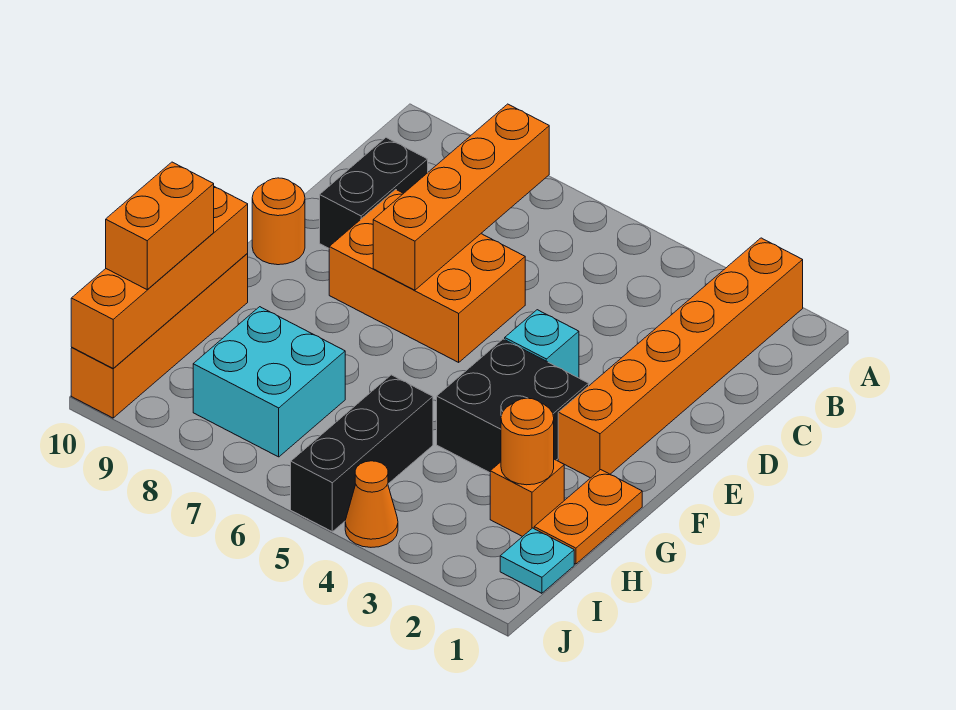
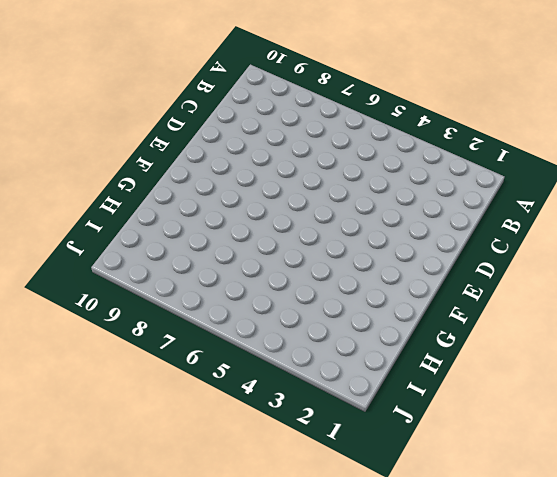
none -> orange brick A2:F2 level 1
none -> black brick C9:D9 level 1
none -> orange brick D6:E8 level 1

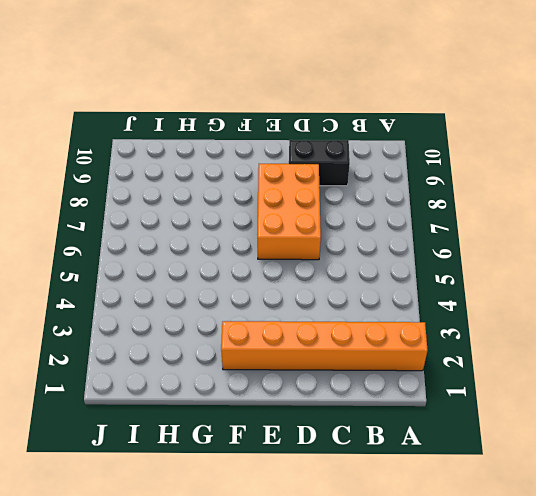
none -> cyan brick E4 level 1
none -> orange round brick E10 level 1
none -> black brick F3:G4 level 1

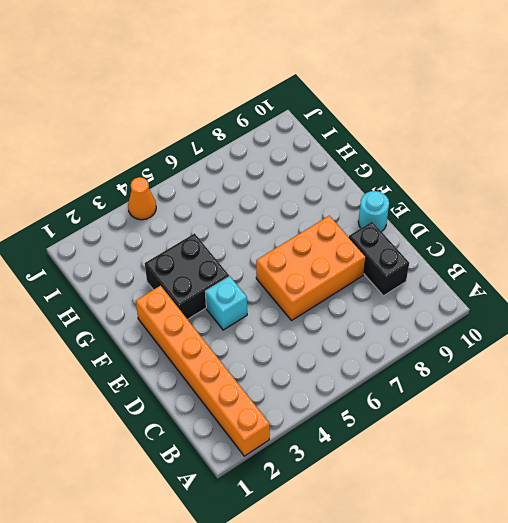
cyan round brick E10 level 1 -> orange round brick E10 level 1
none -> orange plate G1:H1 level 1
none -> orange brick G10:J10 level 1
none -> orange brick H2 level 1

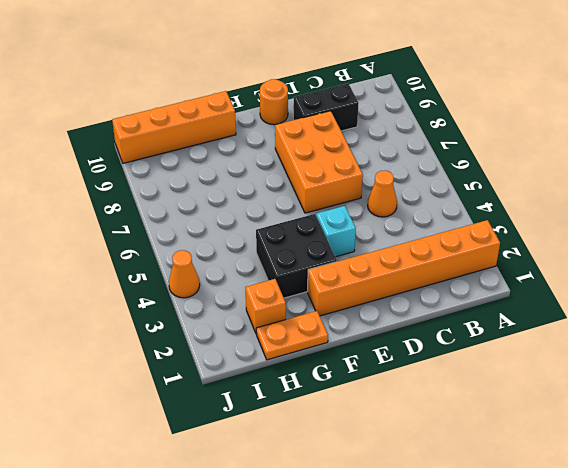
orange cone C5 level 1 -> none
none -> black brick H5:J5 level 1
none -> cyan brick H7:I8 level 1
none -> cyan plate I1 level 1

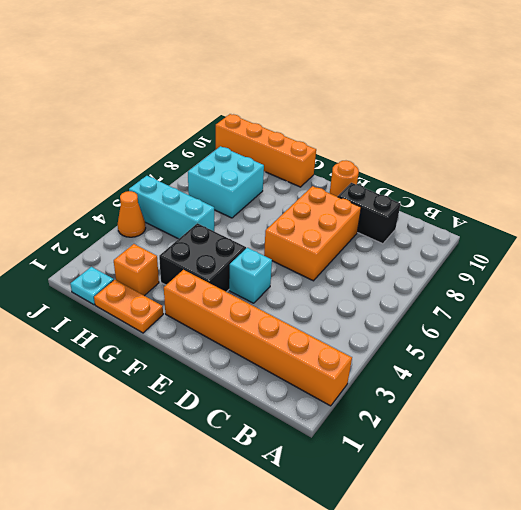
cyan brick H5:J5 level 1 -> black brick H5:J5 level 1
none -> orange brick B7:E7 level 2
none -> orange brick G10:J10 level 2
none -> orange round brick H2 level 2

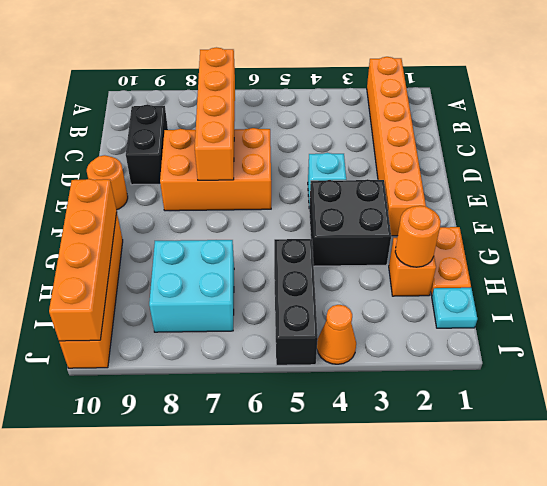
none -> orange brick H10:I10 level 3

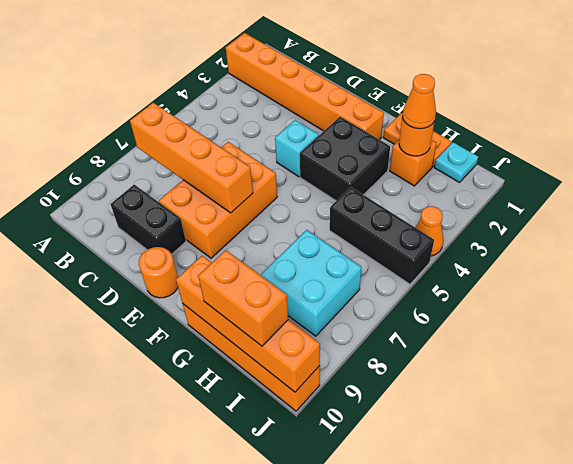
orange cone H2 level 3 -> none

